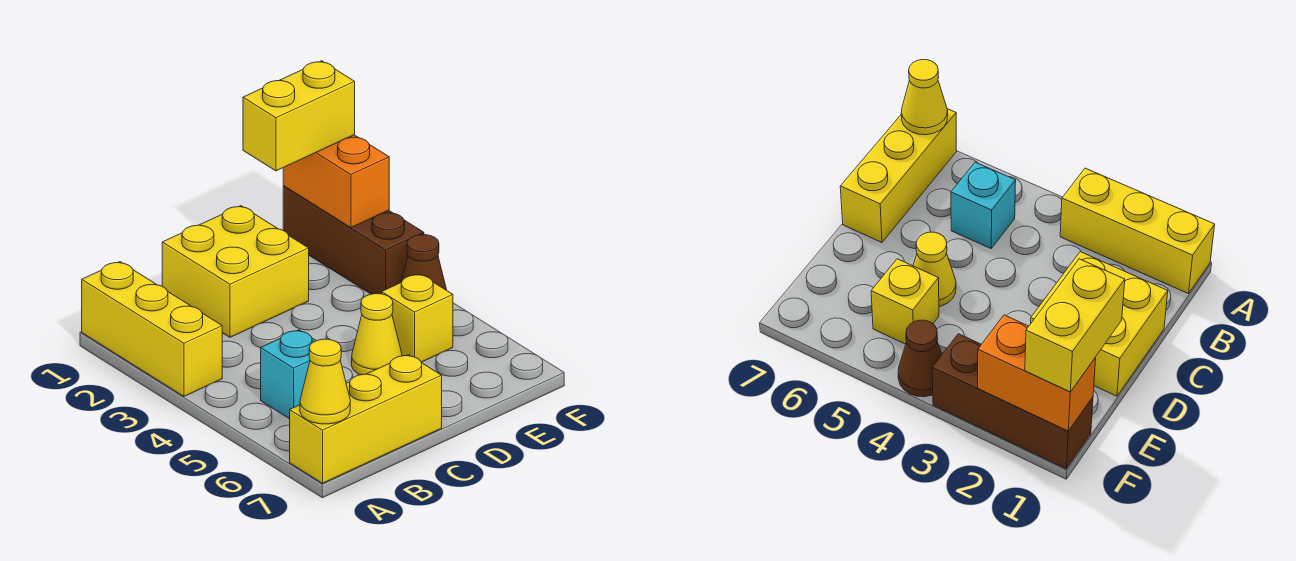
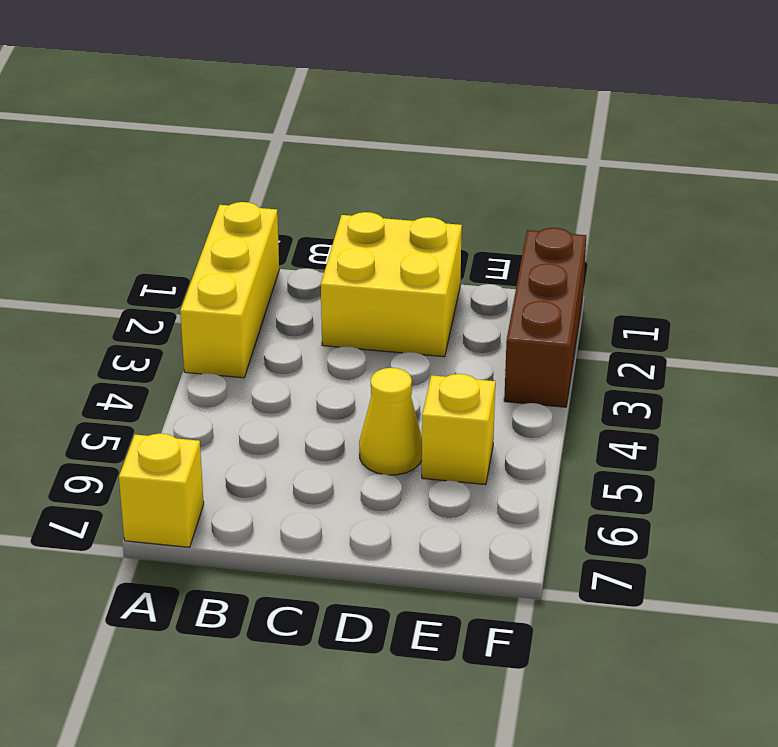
yellow brick A7 level 1 -> yellow brick A7:C7 level 1
none -> cyan brick B5 level 1
none -> brown cone F4 level 1

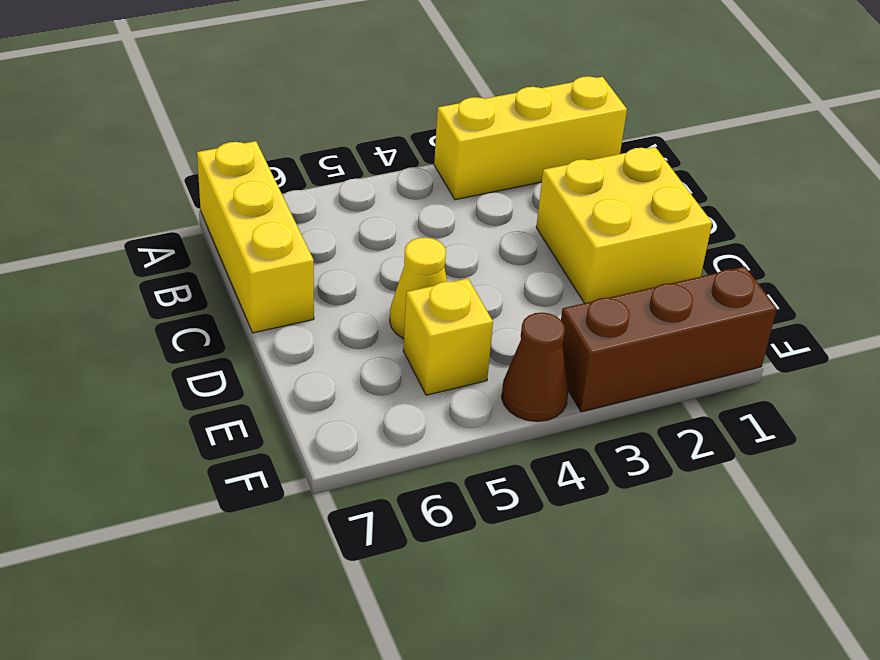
none -> cyan brick B5 level 1
none -> yellow cone A7 level 2

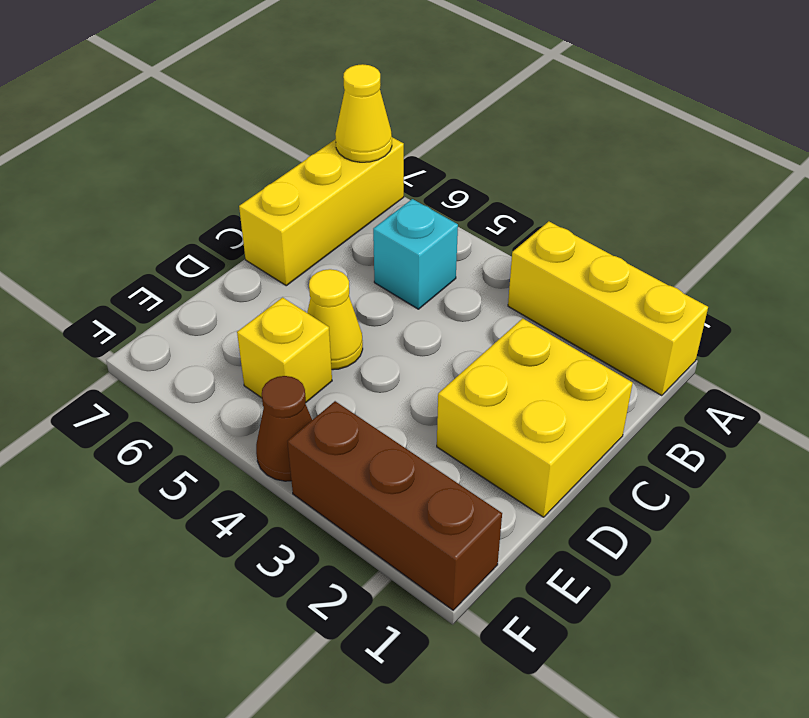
none -> orange brick F1:F2 level 2
none -> yellow brick E1:F1 level 3

